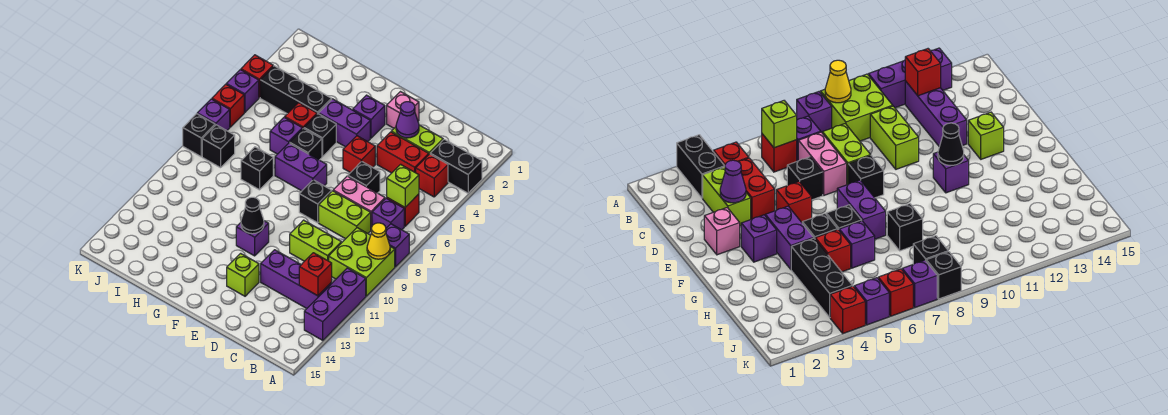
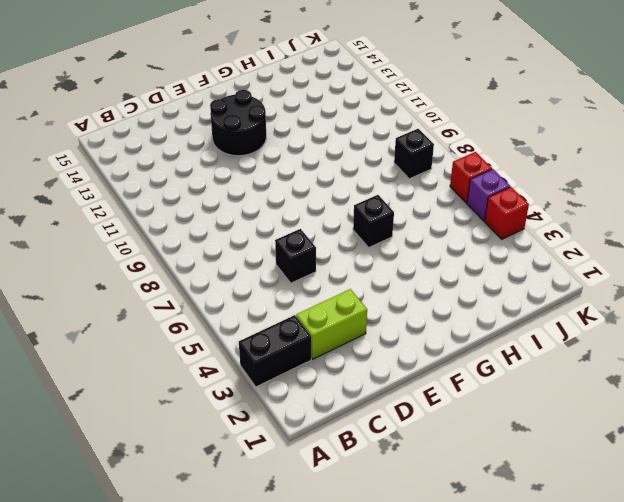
black round brick E12:F13 level 1 -> lime brick E13 level 1
none -> purple brick A8 level 1
none -> lime brick A9:B10 level 1
none -> purple brick A11:A13 level 1
none -> red brick B4 level 1

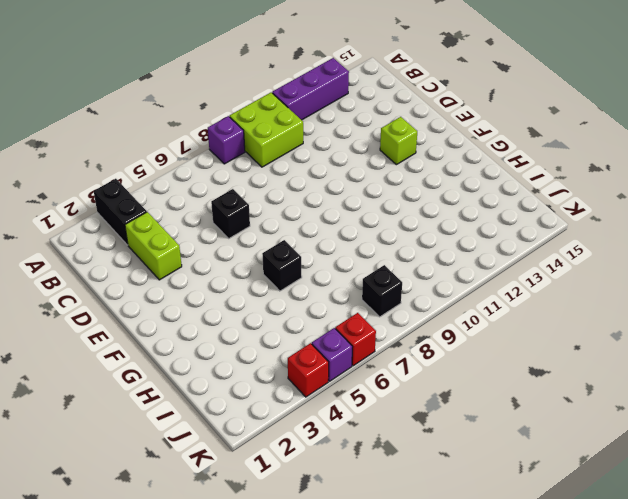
none -> red brick B4 level 1
none -> red brick B6 level 1
none -> purple brick B7 level 1
none -> purple brick B12:D12 level 1

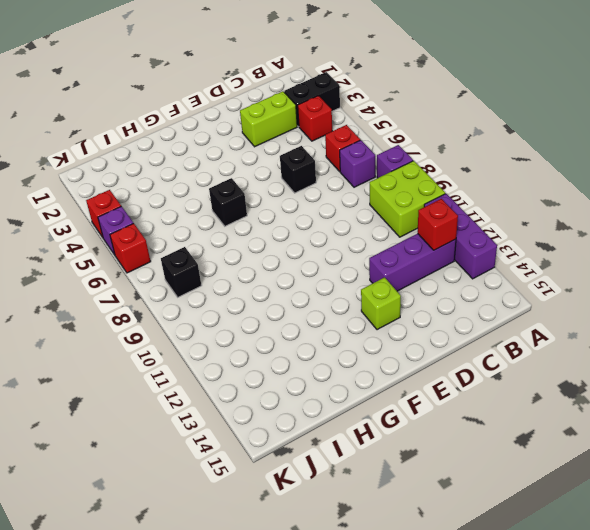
none -> red brick C4:D4 level 1
none -> pink brick C7:D7 level 1
none -> lime brick C8:D8 level 1
none -> lime brick C10:D10 level 1

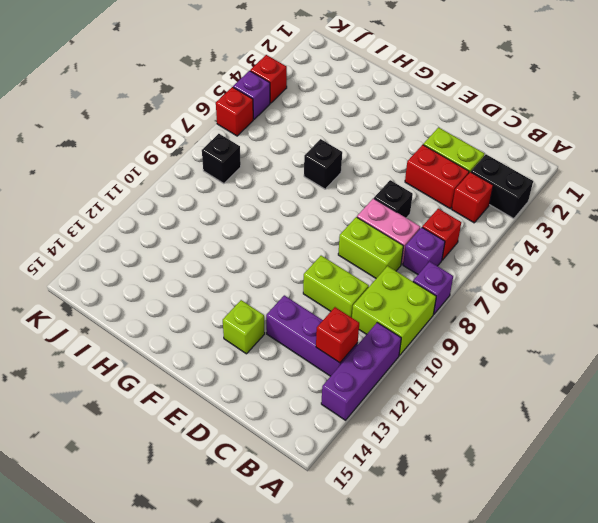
none -> pink brick E2 level 1
none -> red brick E5 level 1
none -> black brick E8 level 1
none -> purple brick F3 level 1

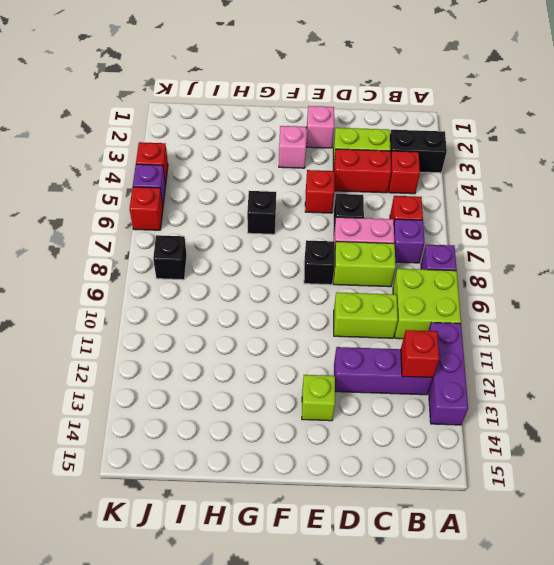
pink brick F3 level 1 -> purple brick F3 level 1
none -> purple brick F4:G4 level 1
none -> purple brick F7:G7 level 1
none -> purple brick F11 level 1
none -> black brick G5 level 1

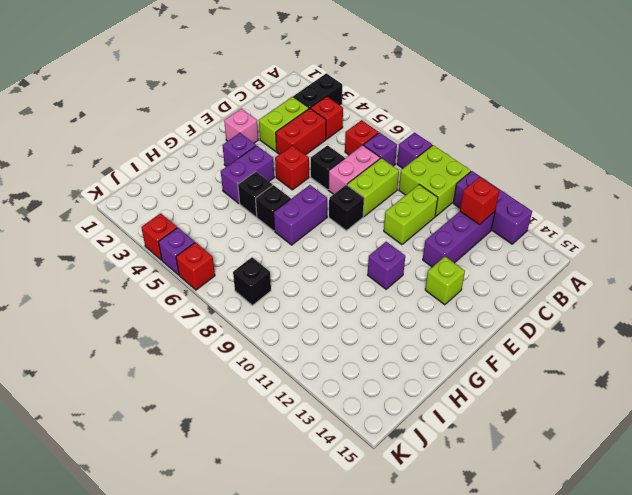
none -> black brick H4:J4 level 1
none -> red brick H5 level 1
none -> purple brick H6 level 1
none -> black brick H8 level 1

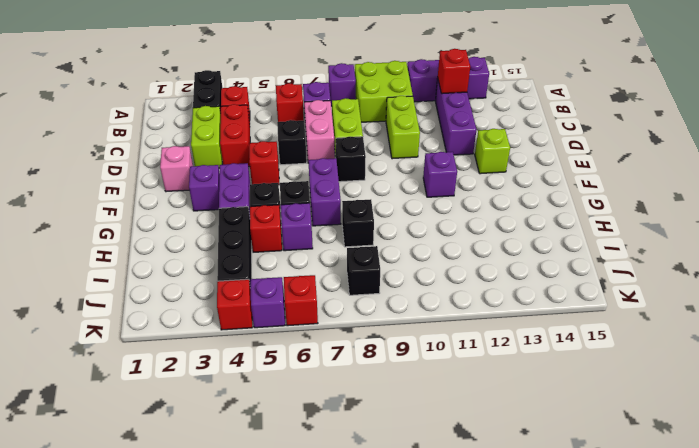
none -> purple brick K7 level 1
none -> black brick K8 level 1
none -> yellow cone A9 level 2
none -> lime brick B6 level 2

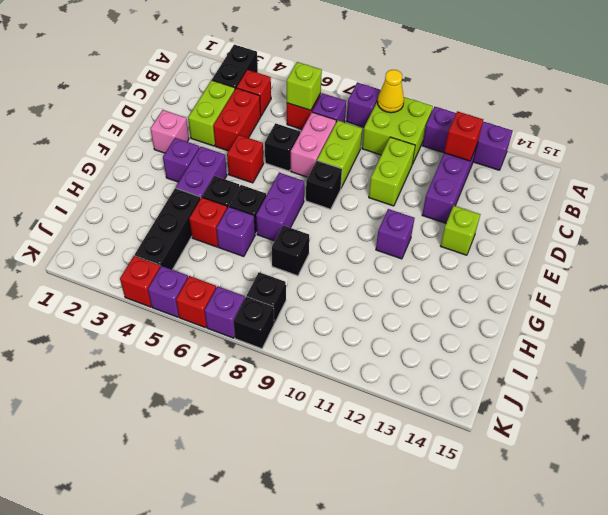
none -> purple cone D3 level 2
none -> black cone F11 level 2

